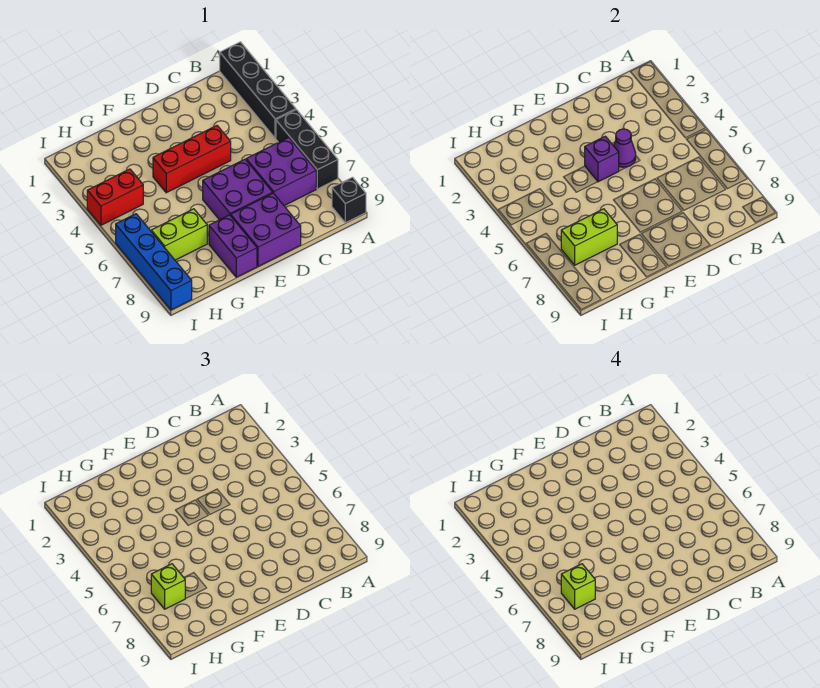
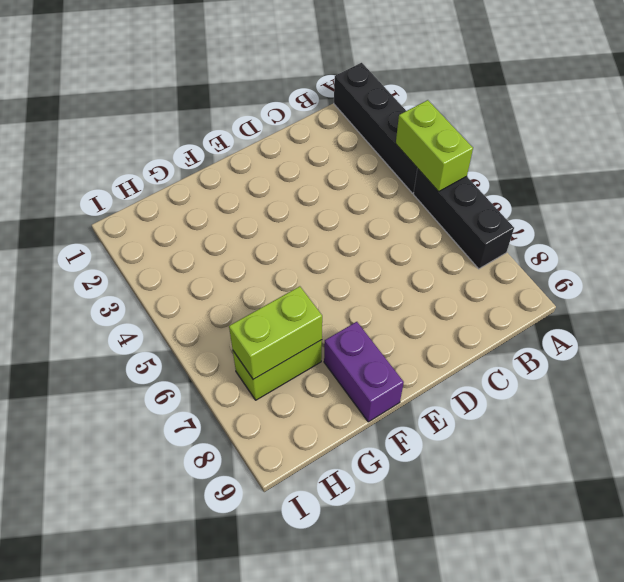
lime brick A4:A5 level 2 -> none
none -> black brick A9 level 1
none -> purple brick B6:C7 level 1
none -> red brick D4:F4 level 1

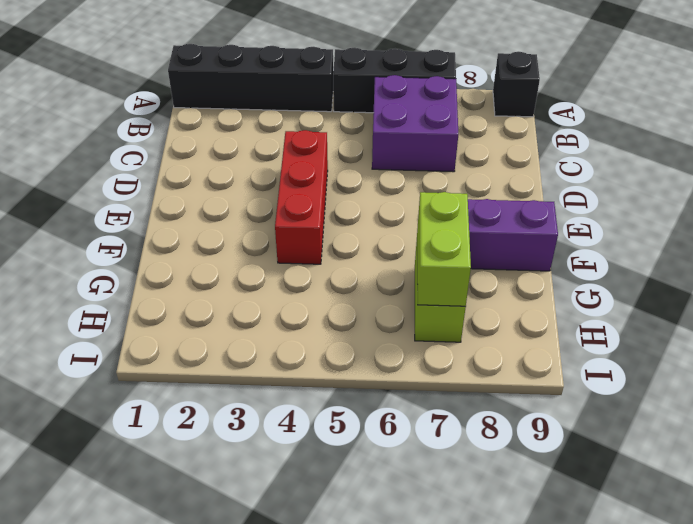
none -> purple brick D6:E7 level 1
none -> purple brick D8:E9 level 1
none -> red brick H4:I4 level 1

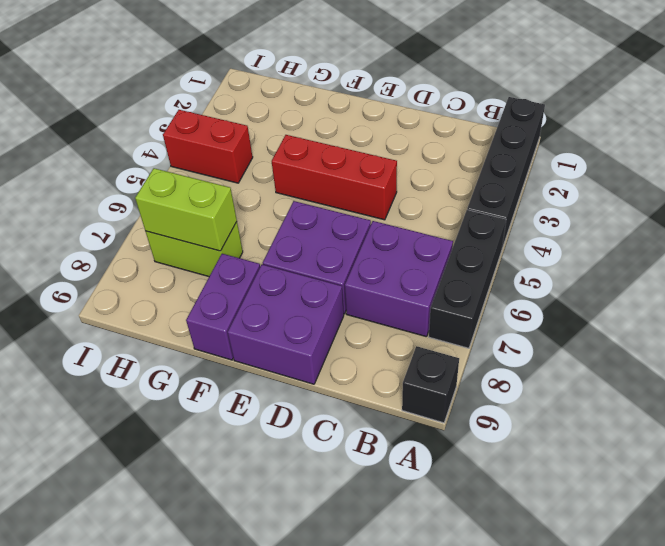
none -> blue brick I6:I9 level 1
none -> purple cone D4 level 2
none -> purple brick E4 level 2

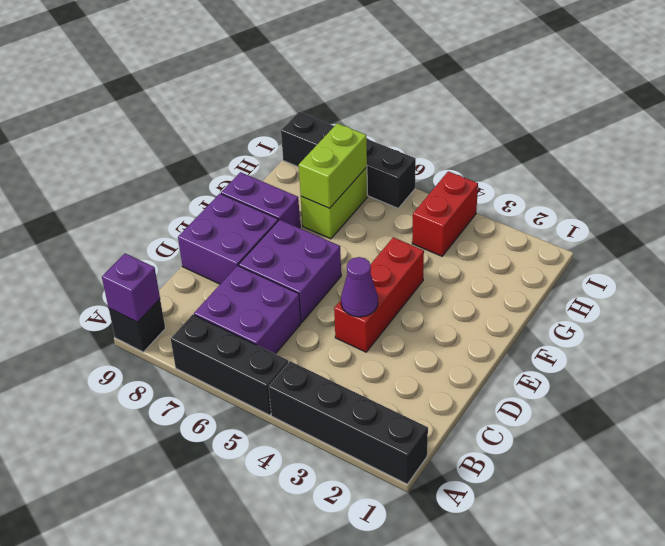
purple brick A9 level 2 -> purple brick E4 level 2
black brick I6:I9 level 1 -> blue brick I6:I9 level 1
none -> lime brick H7 level 3
none -> lime brick H7 level 4

